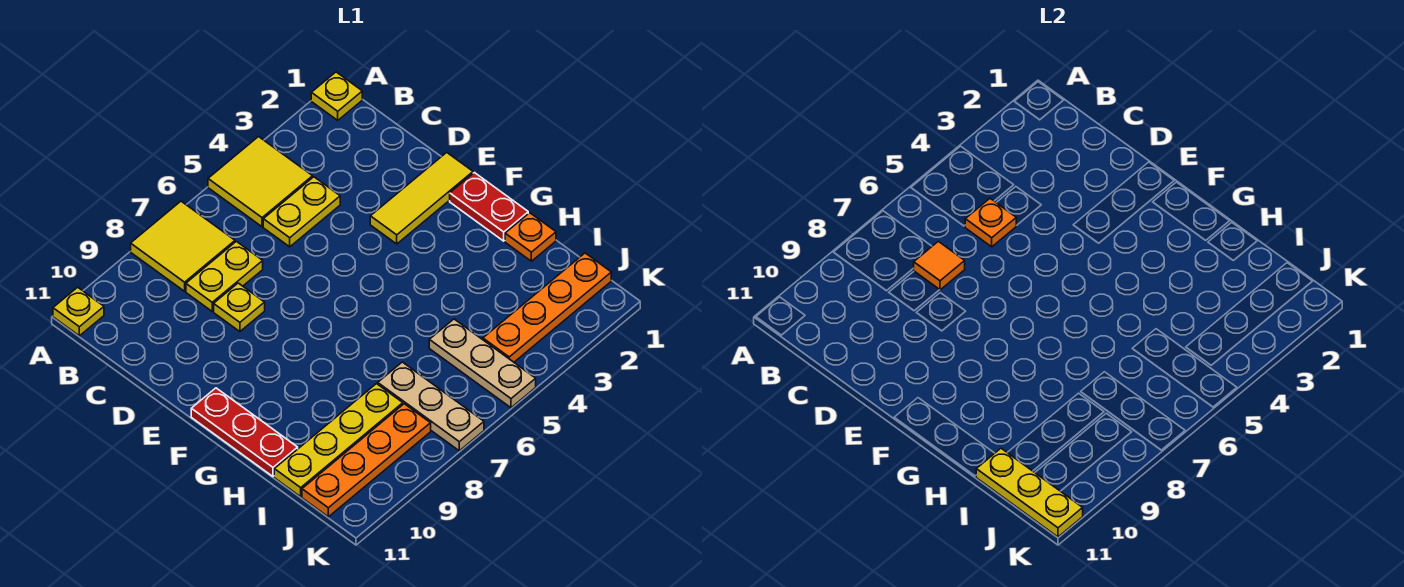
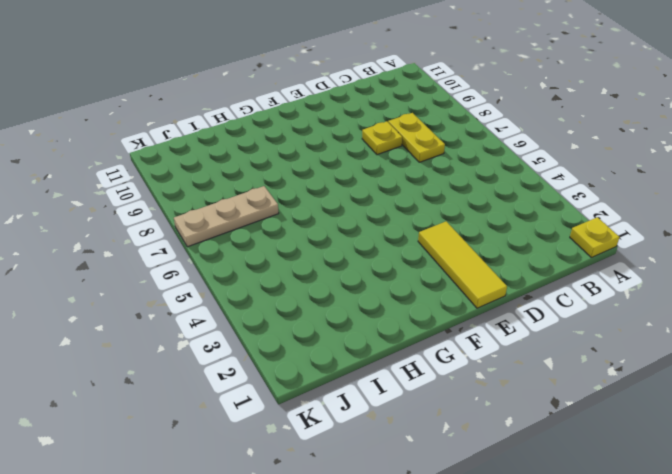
none -> yellow tile A4:B5 level 1
none -> yellow tile A7:B8 level 1
none -> yellow plate A11 level 1

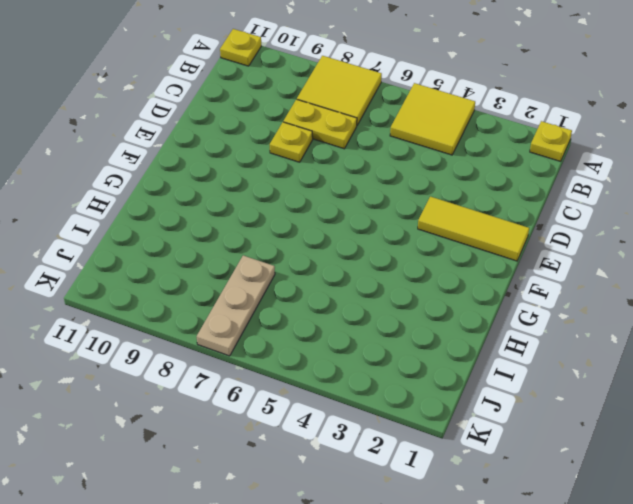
none -> yellow plate C4:C5 level 1
none -> red plate F1:G1 level 1
none -> red plate F11:H11 level 1

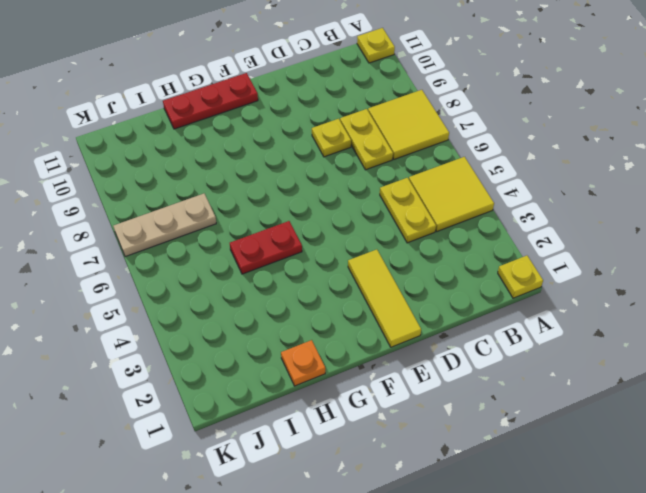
red plate G5:H5 level 1 -> red plate F1:G1 level 1
none -> tan plate I5:K5 level 1
none -> yellow plate I8:I11 level 1
none -> orange plate J1:J4 level 1

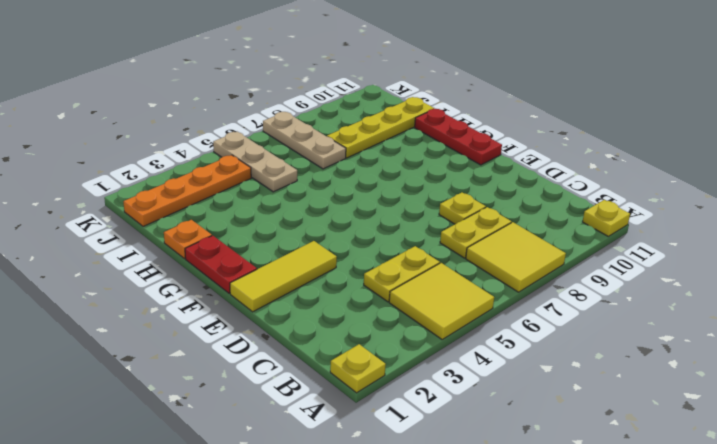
none -> orange plate J8:J11 level 1
none -> orange plate C5 level 2
none -> orange tile C7 level 2

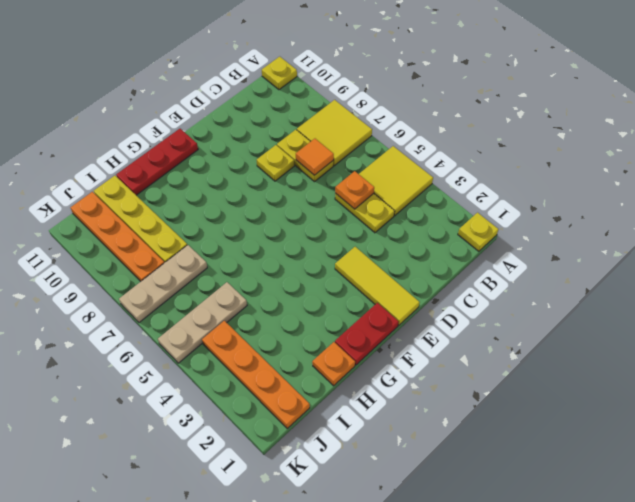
none -> yellow plate I11:K11 level 2

